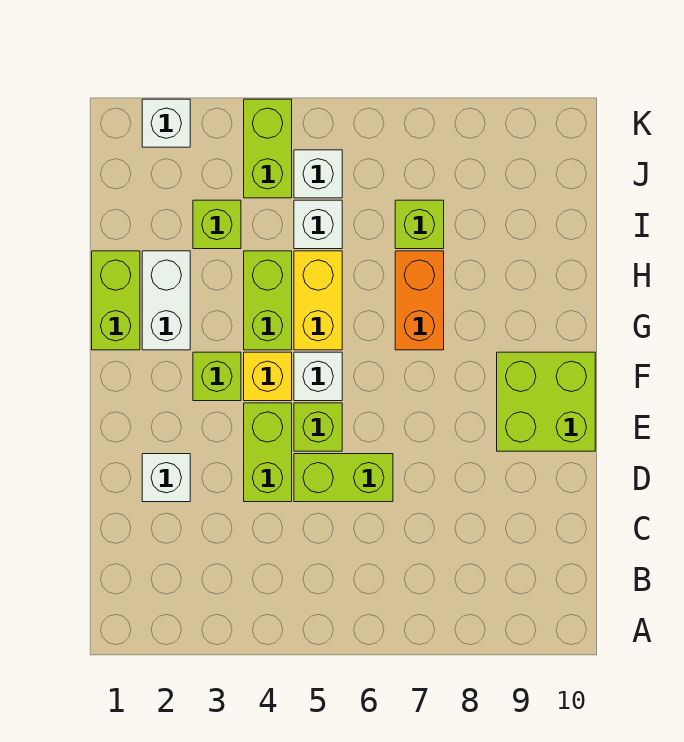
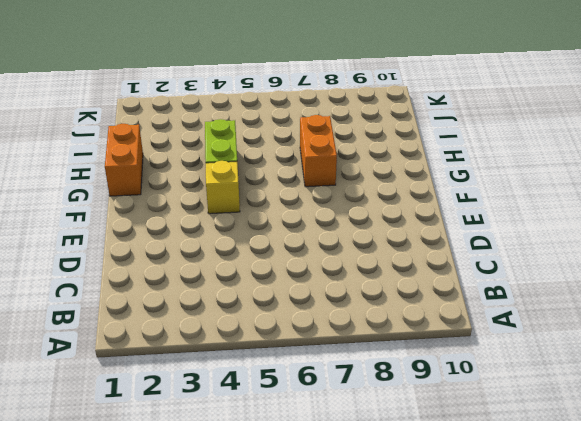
orange brick G1:H1 level 1 -> lime brick G1:H1 level 1
none -> white brick D2 level 1
none -> lime brick D4:E4 level 1
none -> lime brick D5:D6 level 1

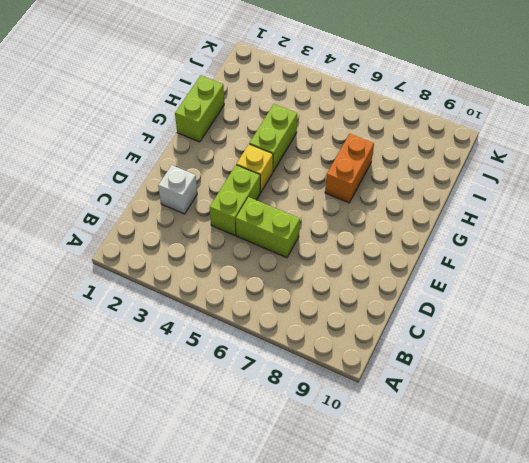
none -> lime brick E5 level 1
none -> lime brick E9:F10 level 1
none -> lime brick F3 level 1

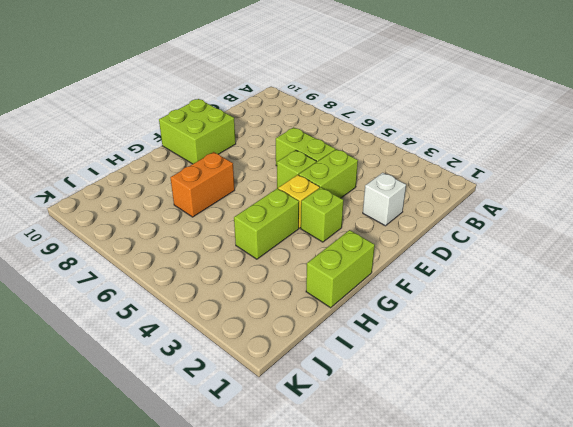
none -> white brick F5 level 1
none -> white brick G2:H2 level 1
none -> yellow brick G5:H5 level 1

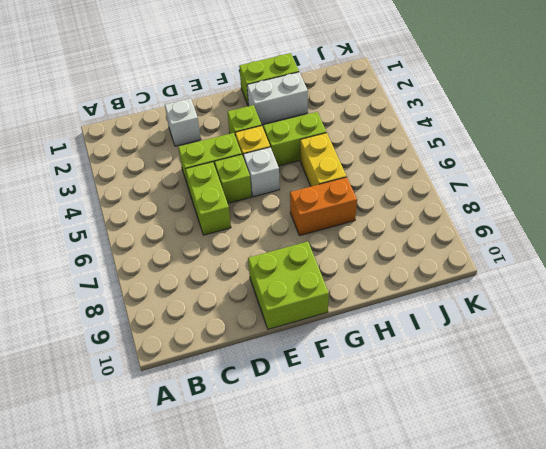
yellow brick H5:H6 level 1 -> yellow brick G5:H5 level 1
none -> lime brick I3 level 1
none -> white brick I5 level 1
none -> lime brick I7 level 1

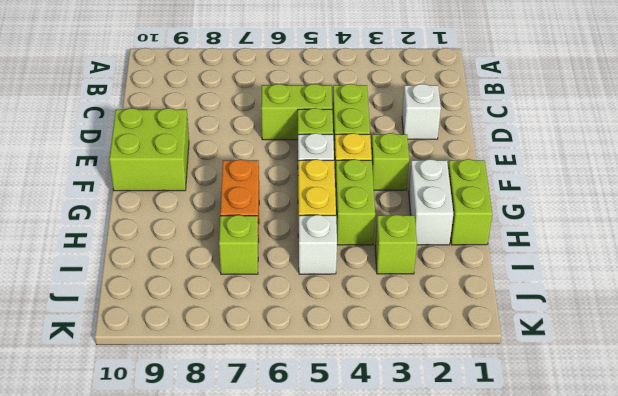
none -> lime brick J4:K4 level 1
none -> white brick J5 level 1
none -> white brick K2 level 1

